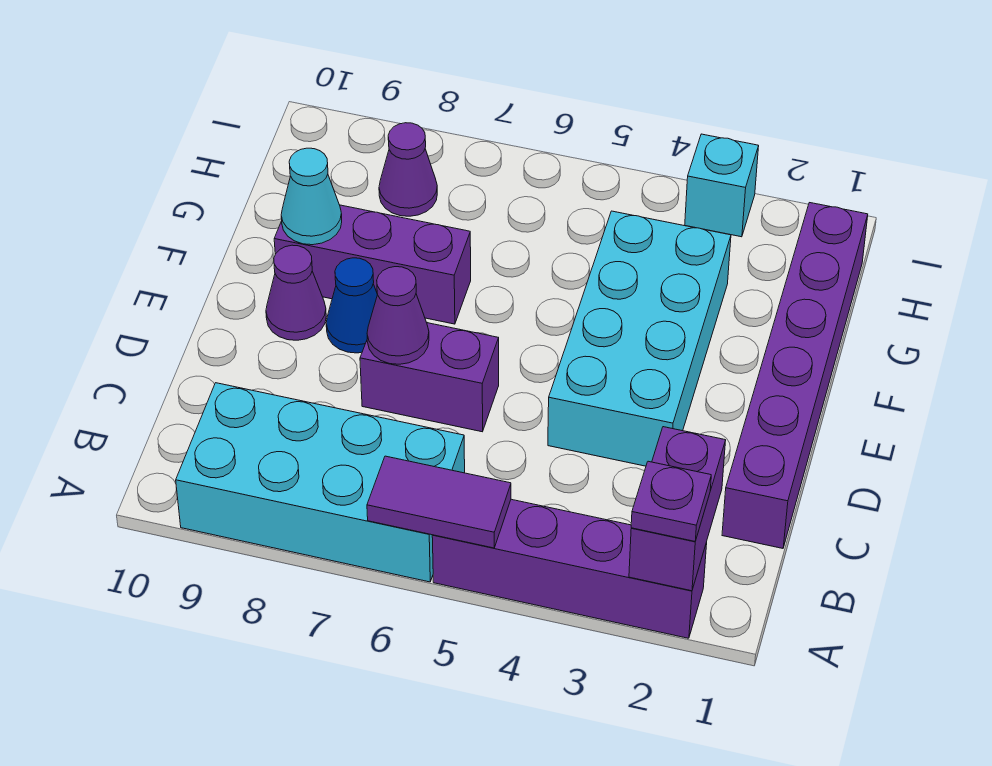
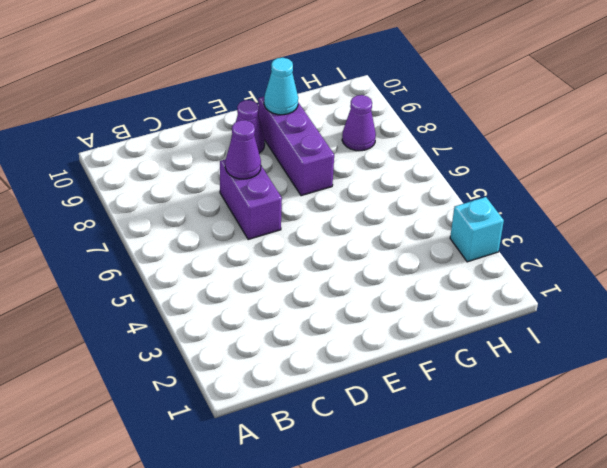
none -> purple brick A2:A5 level 1
none -> cyan brick A6:B9 level 1
none -> purple brick C1:H1 level 1

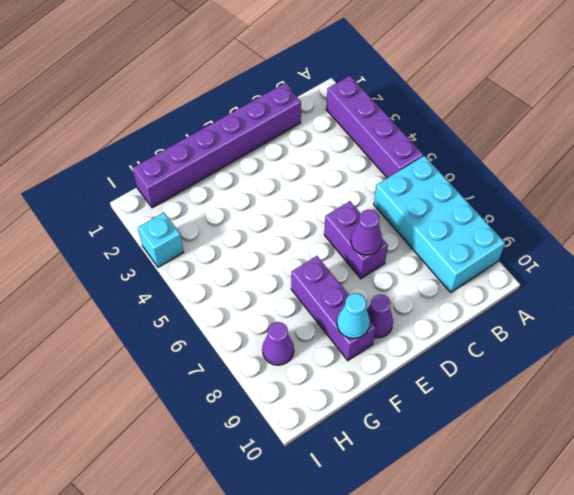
none -> cyan brick D3:G4 level 1
none -> blue cone E8 level 1
none -> purple brick A2:B2 level 2

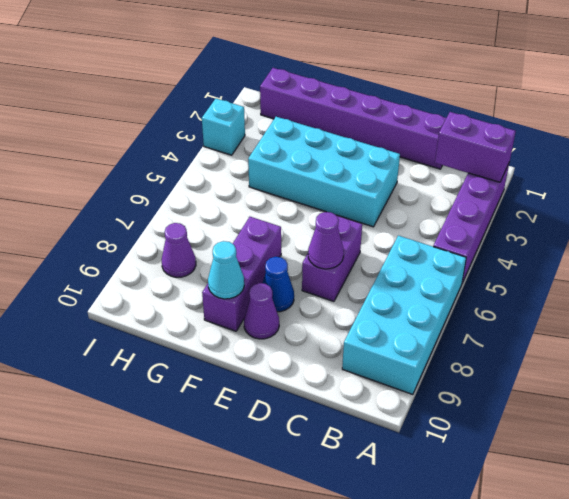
none -> purple tile A5:A6 level 2
none -> purple plate A2 level 3

